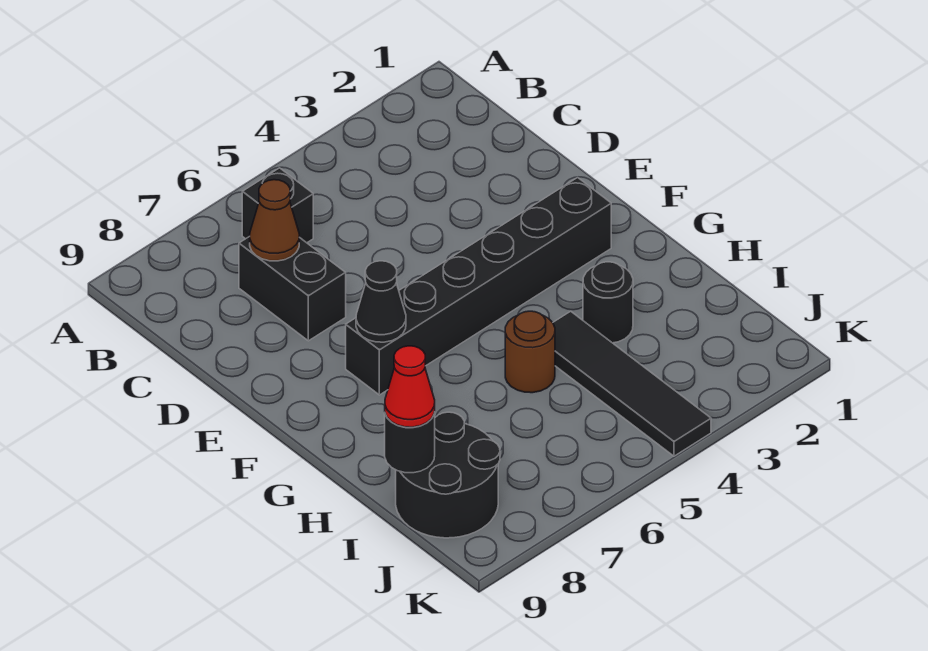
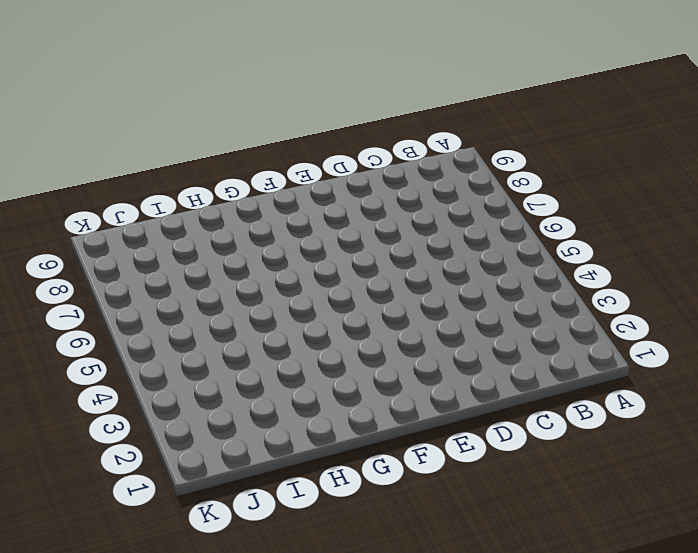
none -> black brick B6 level 1
none -> black brick C7:D7 level 1

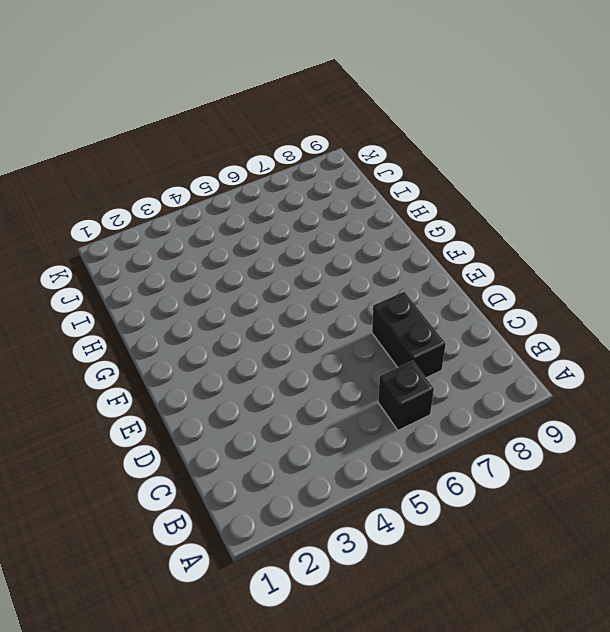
none -> black brick F2:F7 level 1
none -> black round brick H3 level 1

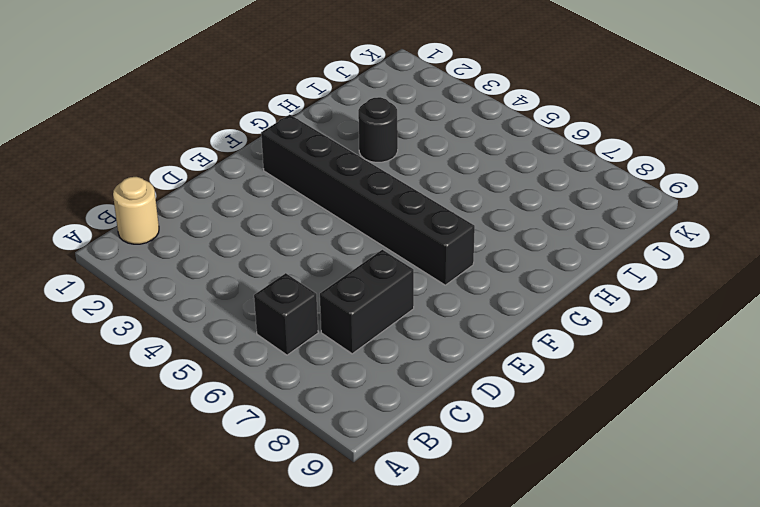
tan round brick B1 level 1 -> none
none -> black tile H4:K4 level 1
none -> brown round brick H5 level 1

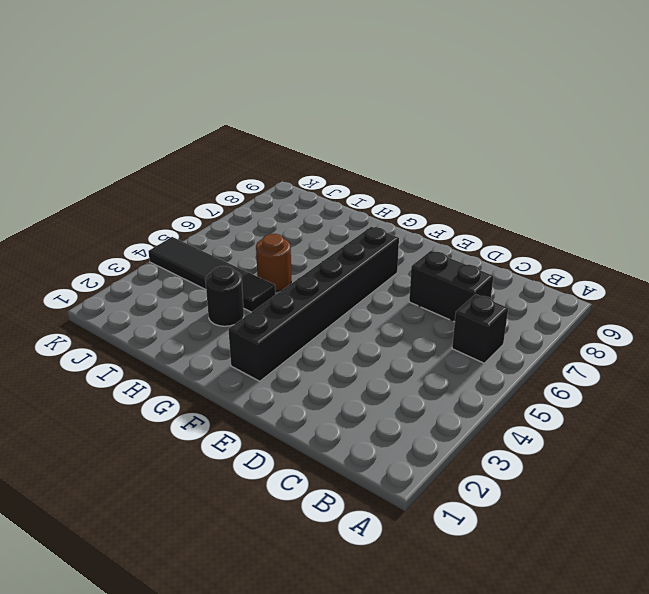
none -> black round brick I8:J9 level 1
none -> brown cone C7 level 2

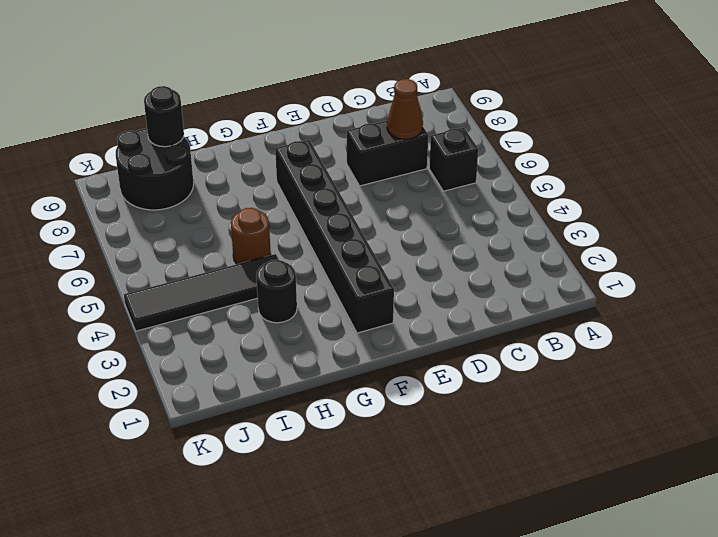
none -> black cone F7 level 2
none -> red cone I9 level 3

